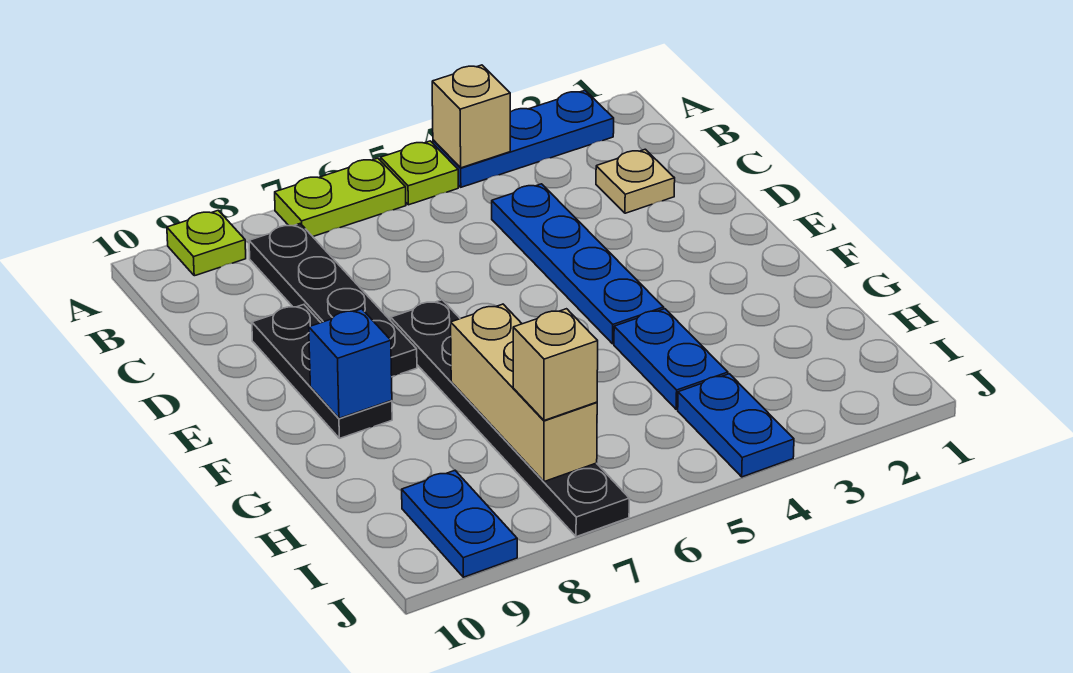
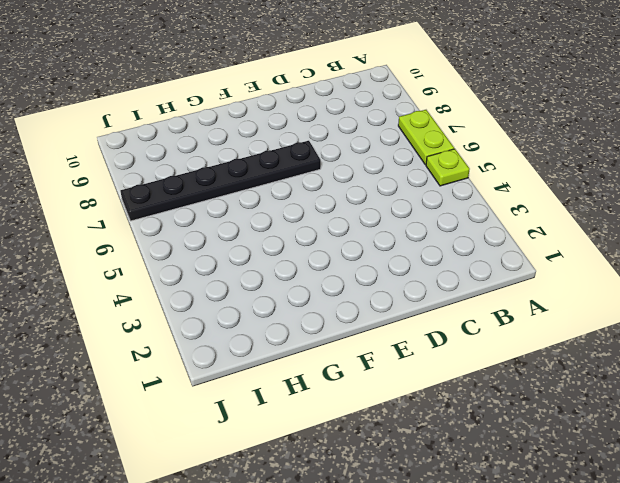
none -> blue plate A2:A4 level 1
none -> lime plate A9 level 1
none -> black plate B8:E8 level 1

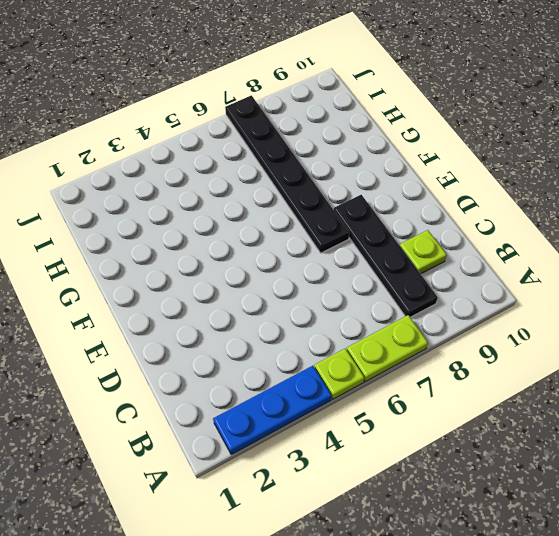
lime plate C9 level 1 -> lime plate A9 level 1
none -> tan plate C2 level 1
none -> blue plate C4:F4 level 1
none -> black plate D9:F9 level 1

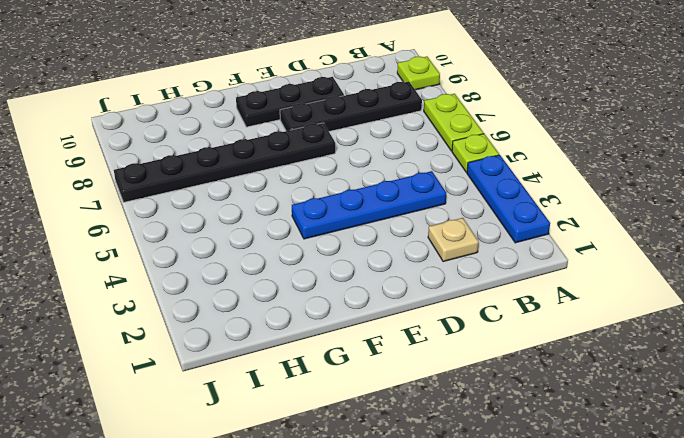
none -> blue plate G4:H4 level 1
none -> blue plate I4:J4 level 1
none -> blue plate I9:J9 level 1

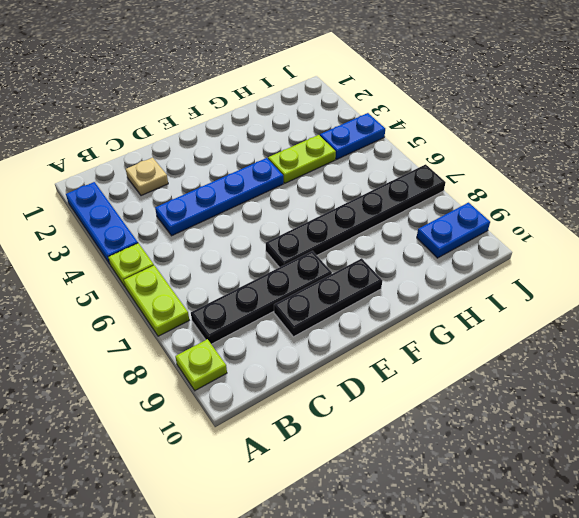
lime plate G4:H4 level 1 -> blue plate G4:H4 level 1
none -> tan brick A4 level 2
none -> blue brick F9 level 2
none -> tan brick G7:I7 level 2

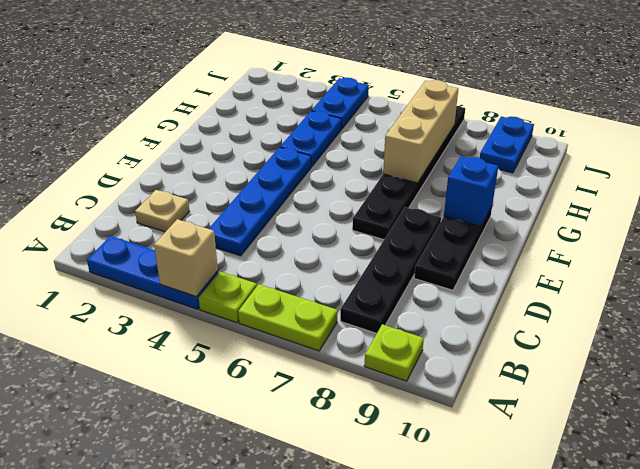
none -> tan brick I7 level 3

